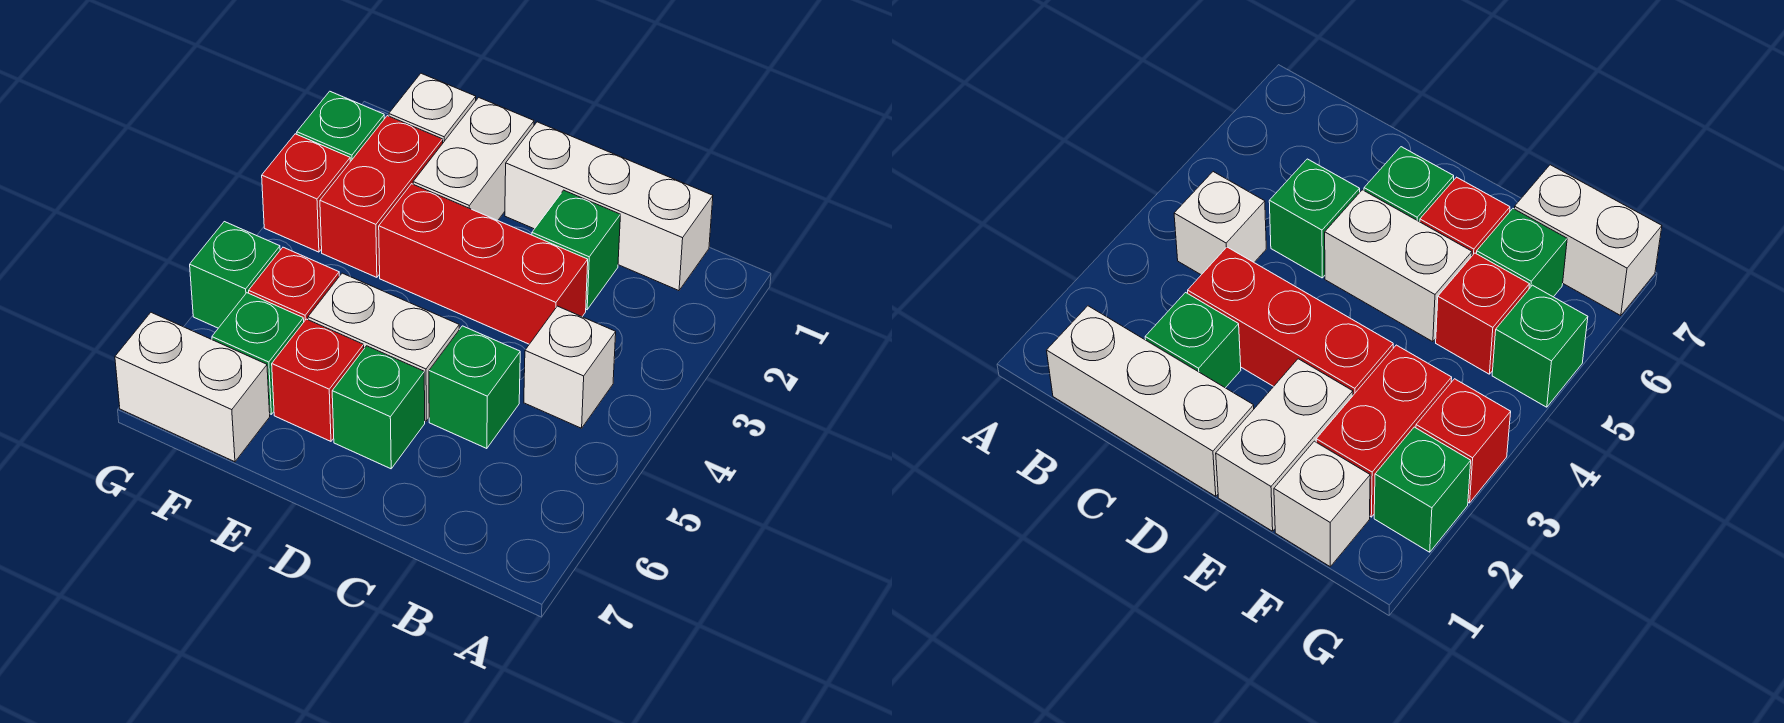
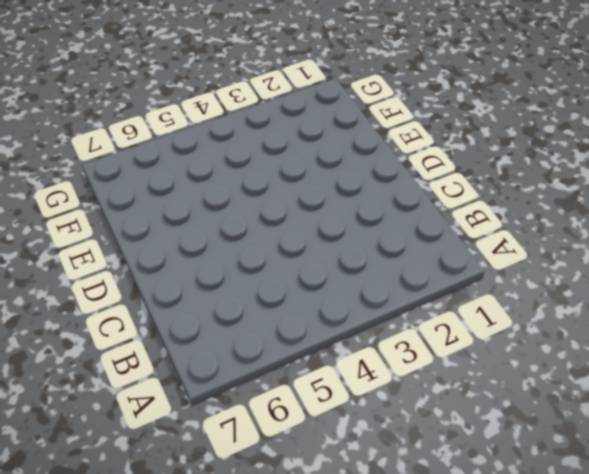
none -> white brick B1:D1 level 1
none -> white brick B4 level 1
none -> green brick C2 level 1

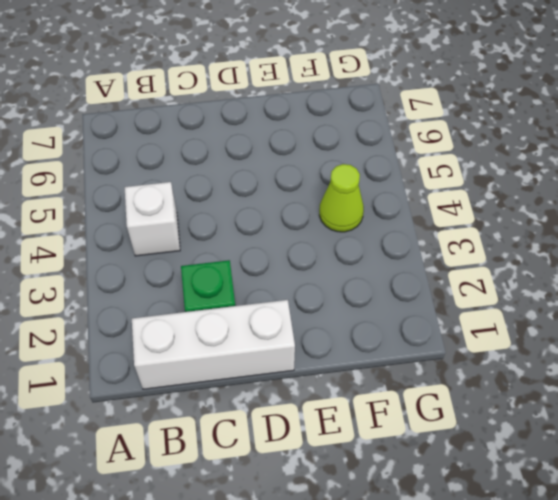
lime cone F4 level 1 -> none
none -> red brick C3:E3 level 1
none -> green brick C5 level 1
none -> white brick D5:E5 level 1

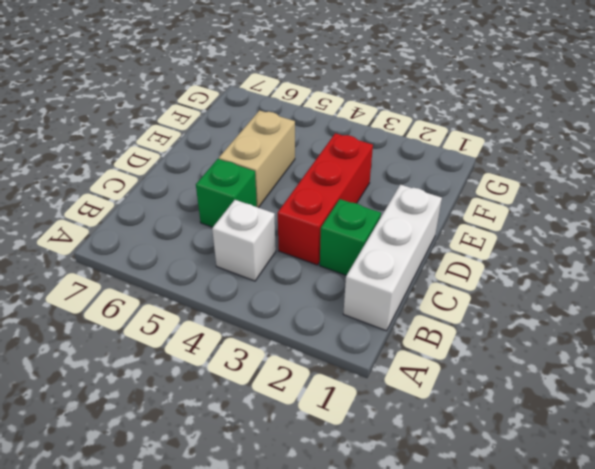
tan brick D5:E5 level 1 -> white brick D5:E5 level 1
none -> green brick D6 level 1
none -> white brick E1:E2 level 1
none -> red brick E6 level 1

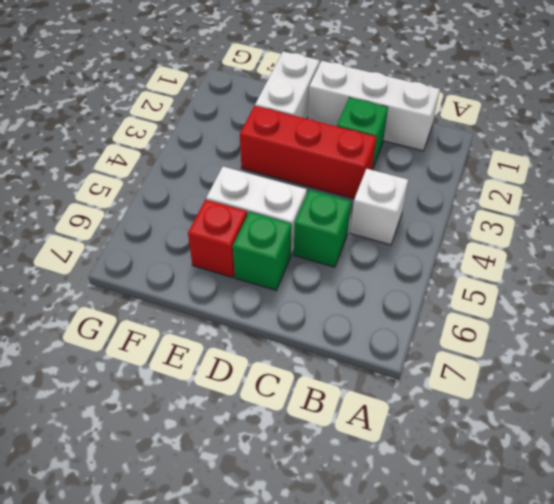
none -> white brick F1 level 1
none -> red brick F2:F3 level 1
none -> red brick F5 level 1

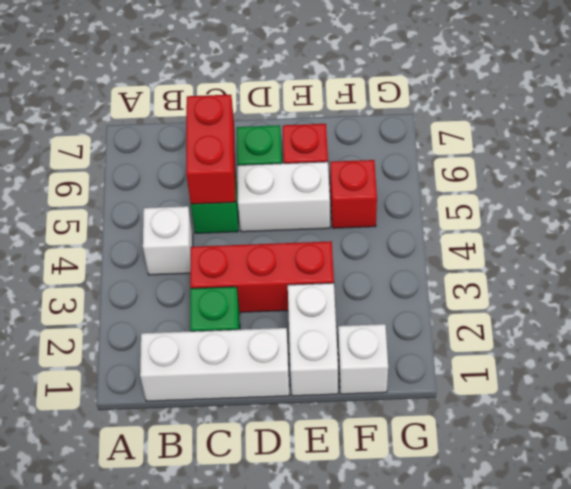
red brick C5:C6 level 2 -> red brick F2:F3 level 1
none -> green brick F6 level 1
none -> white brick F7:G7 level 1
none -> green brick G2 level 1

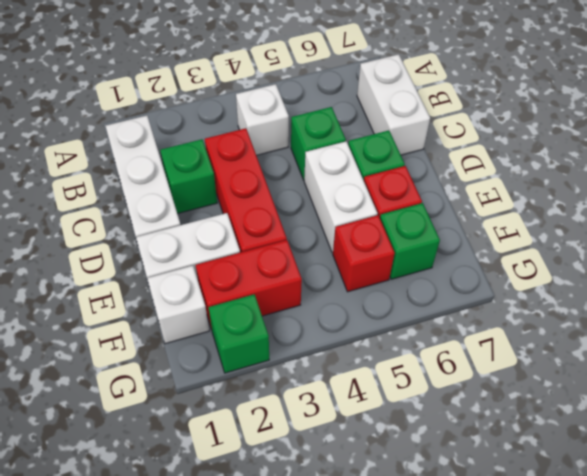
white brick B7:C7 level 1 -> white brick F7:G7 level 1
none -> red brick G3 level 1
none -> green brick G5 level 1

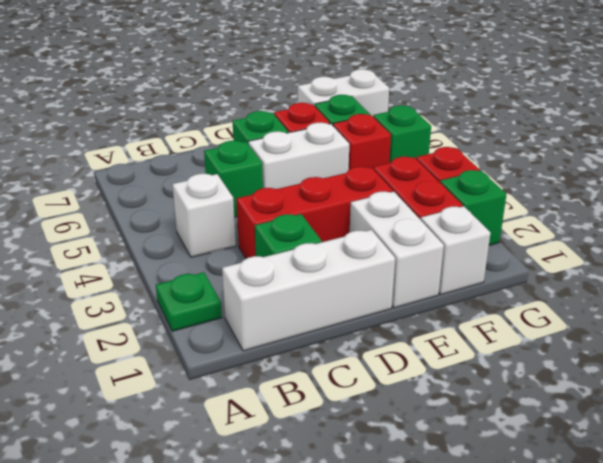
green plate A2 level 1 -> none

